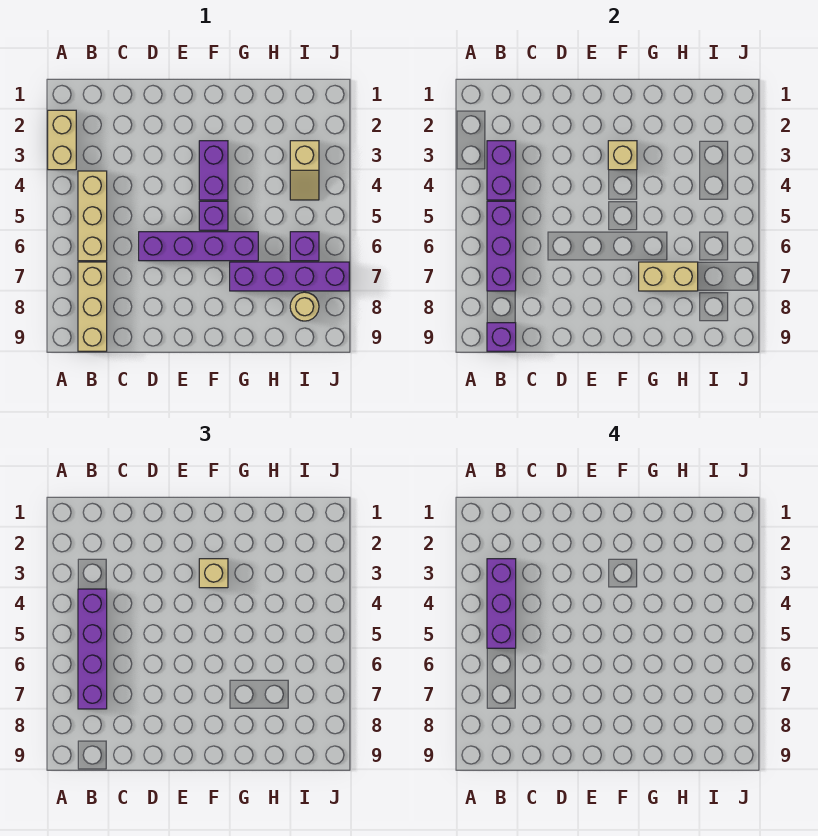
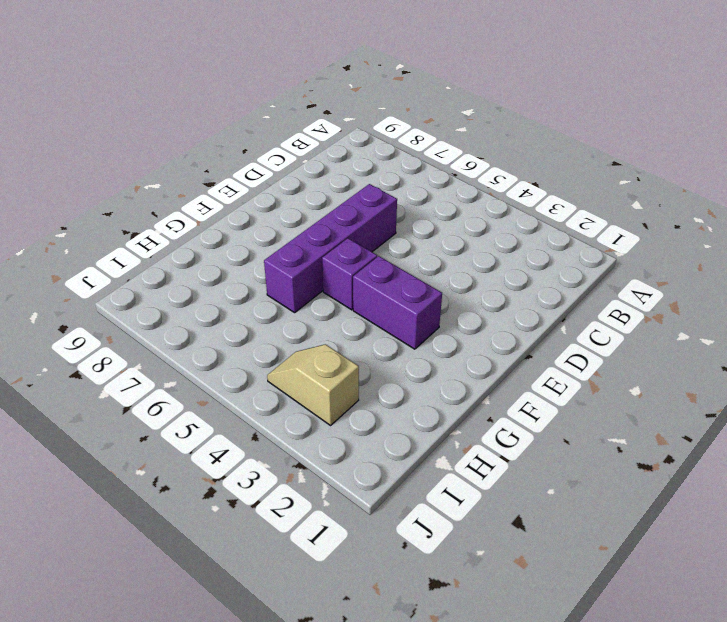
none -> tan brick A2:A3 level 1
none -> tan brick B4:B6 level 1
none -> tan brick B7:B9 level 1

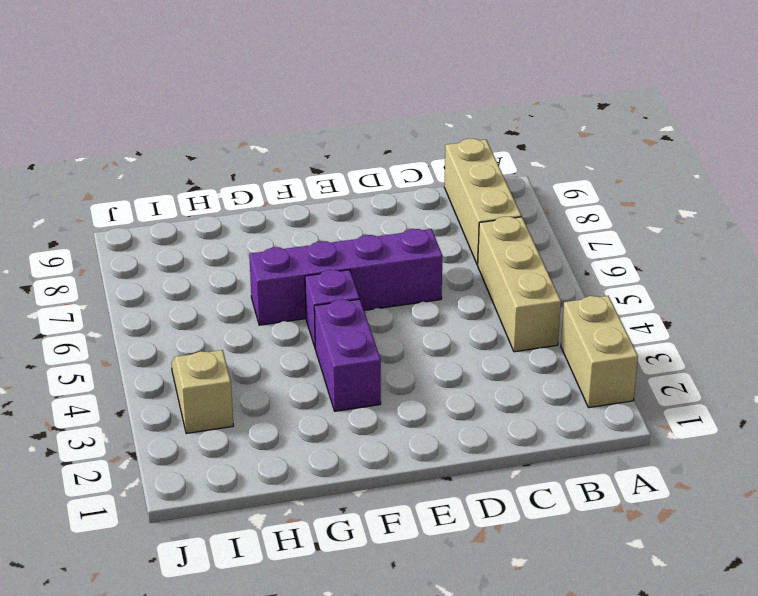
none -> purple brick G7:J7 level 1
none -> purple brick I6 level 1
none -> tan round brick I8 level 1

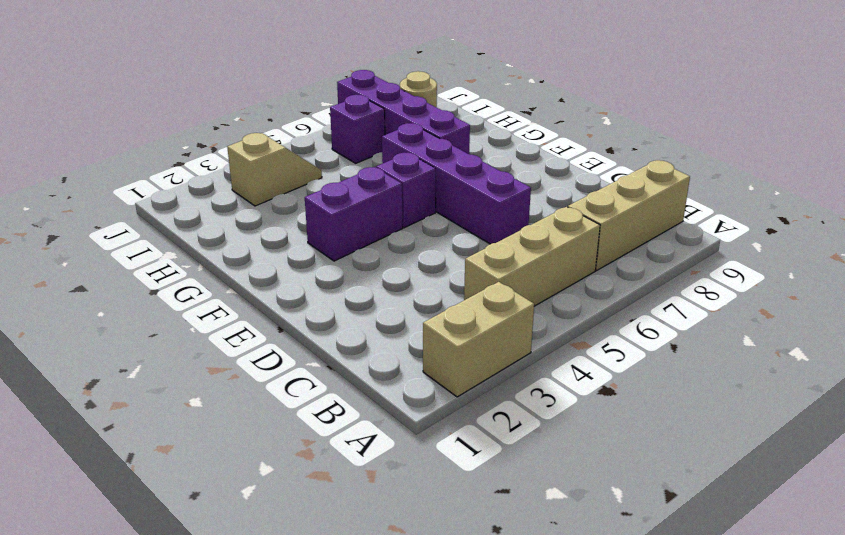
none -> purple brick B3:B4 level 2
none -> purple brick B5:B7 level 2
none -> purple brick B9 level 2

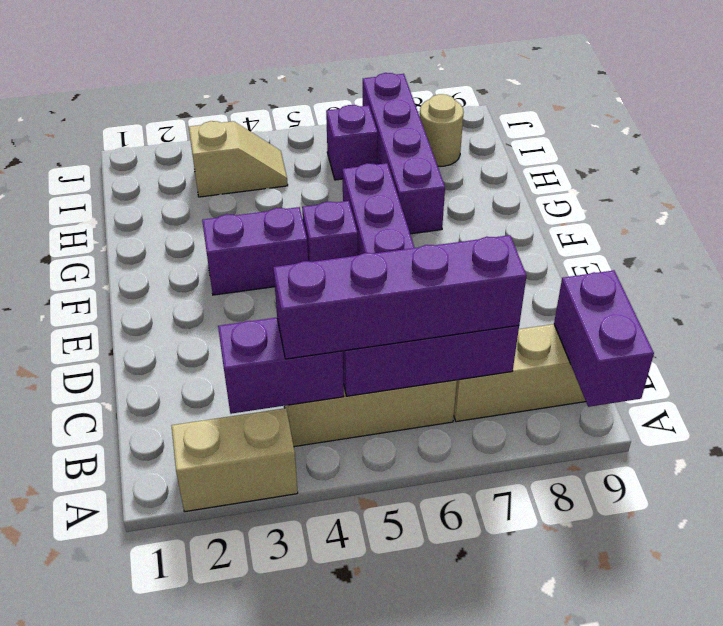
purple brick A9:B9 level 2 -> purple brick B9 level 2
none -> tan brick F3 level 2
none -> tan brick G7:H7 level 2
none -> tan brick F3 level 3

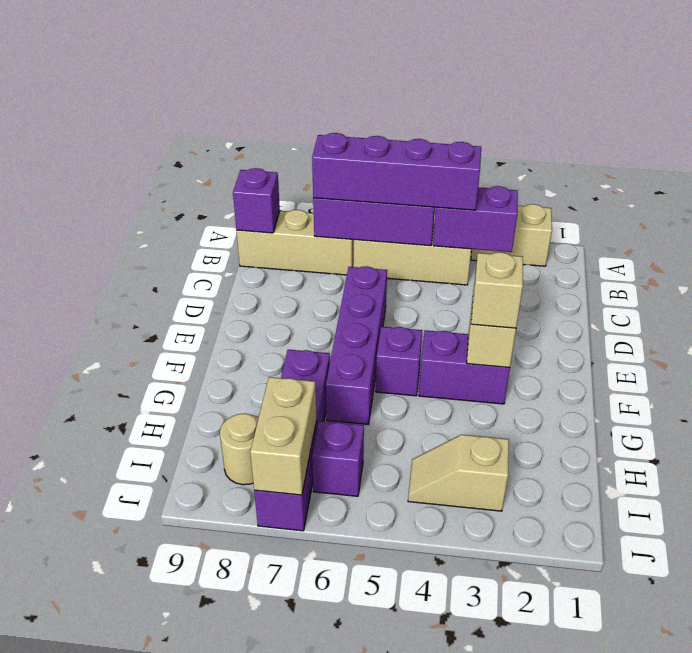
tan brick I7:J7 level 2 -> tan brick G7:H7 level 2
none -> purple brick B3:B5 level 4

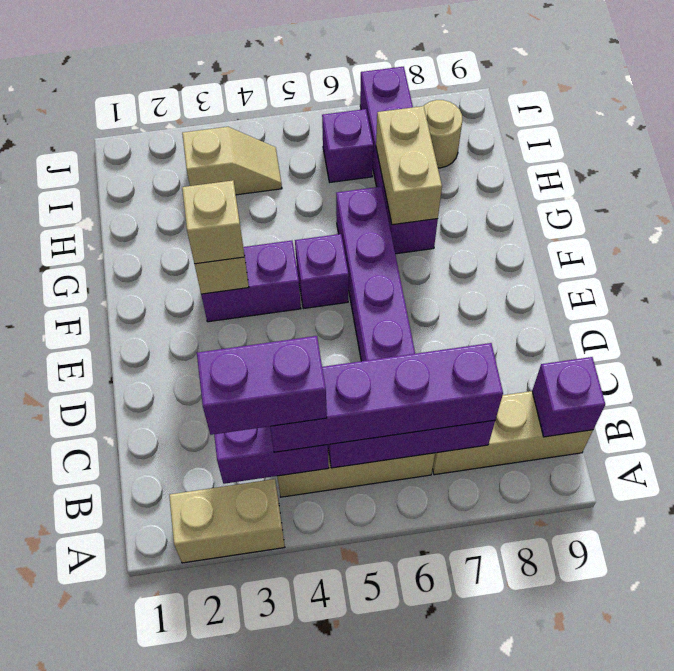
purple brick B3:B4 level 4 -> purple brick B3:B5 level 4

